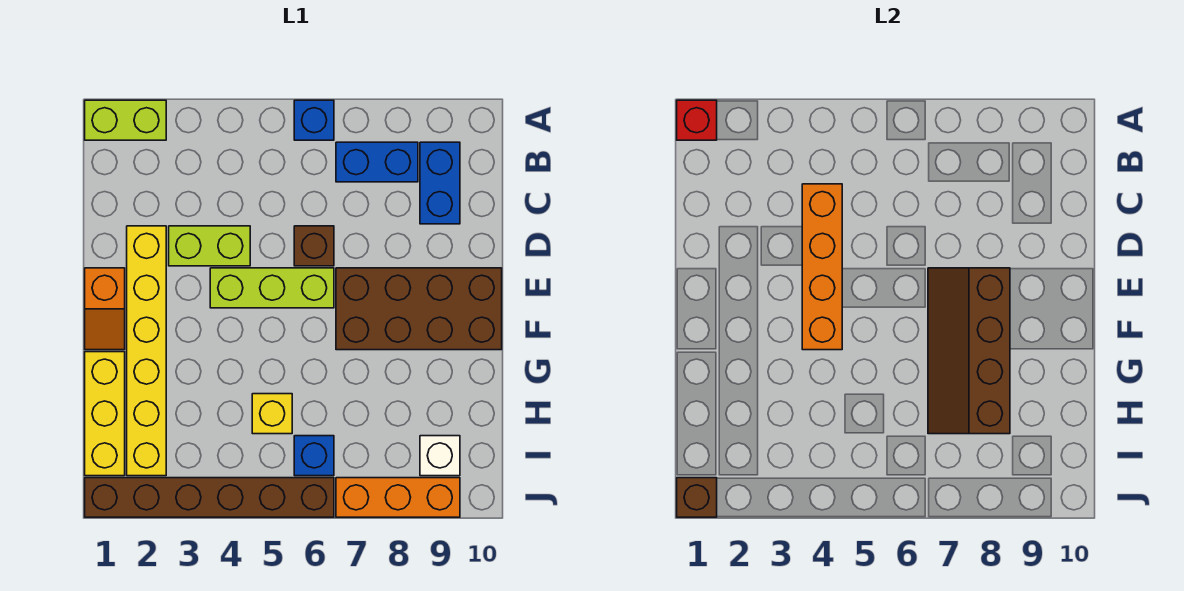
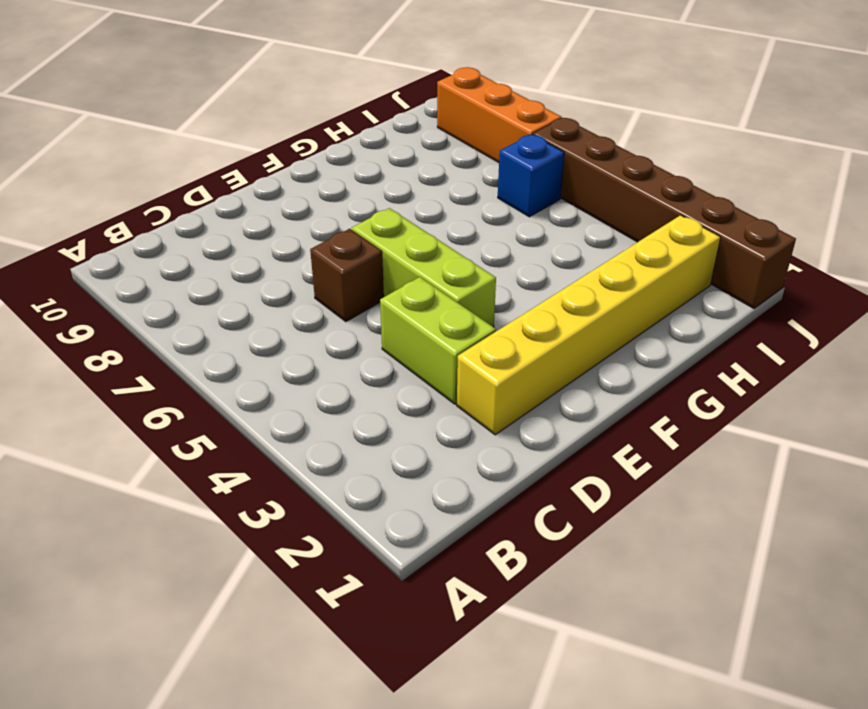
none -> lime brick A1:A2 level 1
none -> blue brick A6 level 1
none -> blue brick B7:B8 level 1

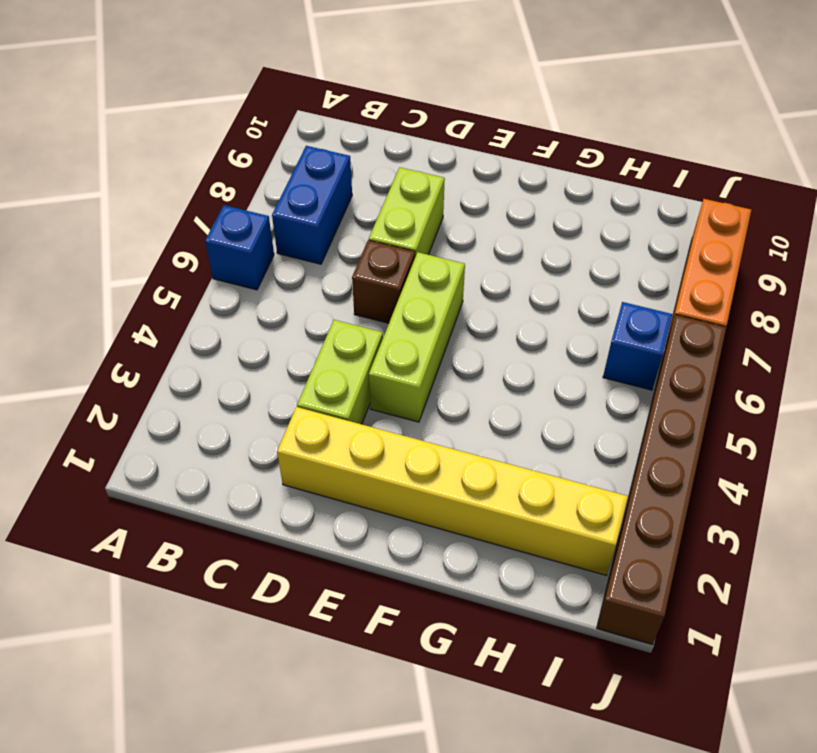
lime brick D7:D8 level 1 -> lime brick A1:A2 level 1
none -> blue brick B9:C9 level 1
none -> orange slope E1:F1 level 1 top E
none -> brown brick E7:F10 level 1

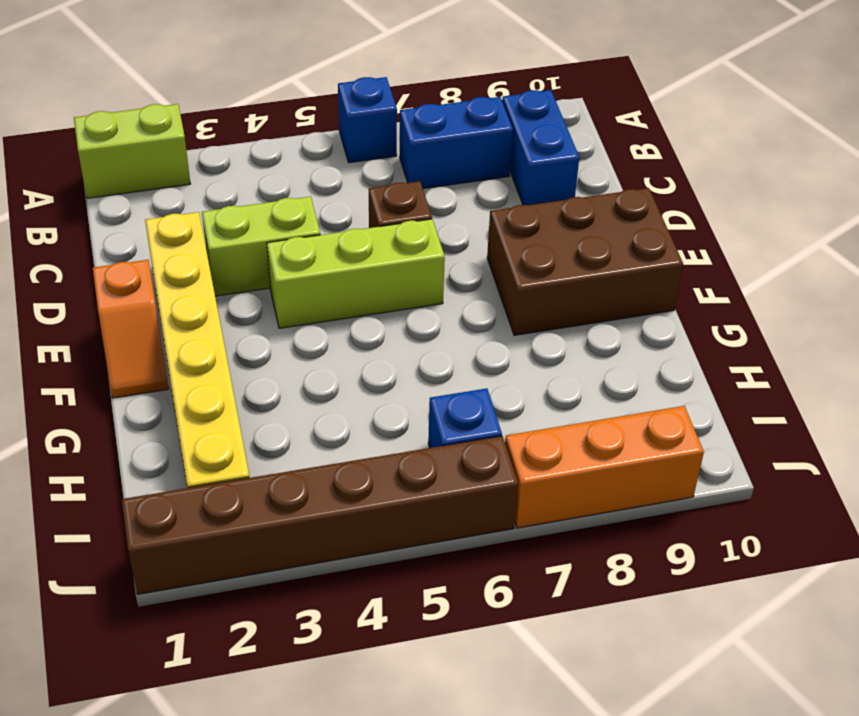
brown brick E8:F10 level 1 -> brown brick E7:F10 level 1
none -> yellow brick G1:I1 level 1
none -> yellow brick H5 level 1
none -> white brick I9 level 1

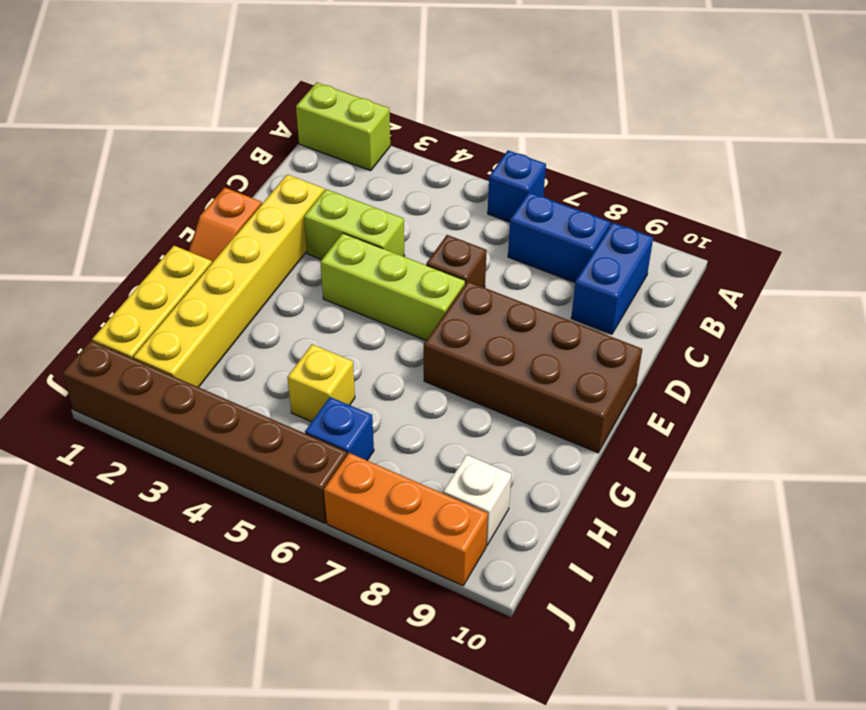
none -> red brick A1 level 2
none -> orange brick C4:F4 level 2
none -> brown slope E7:H8 level 2 top 8

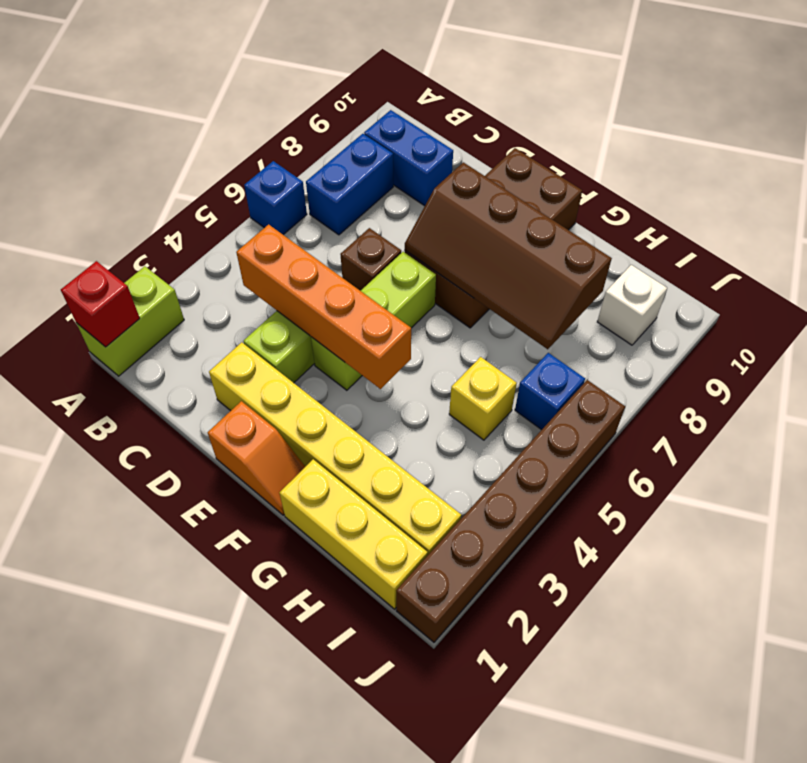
none -> orange brick J7:J9 level 1
none -> brown brick J1 level 2

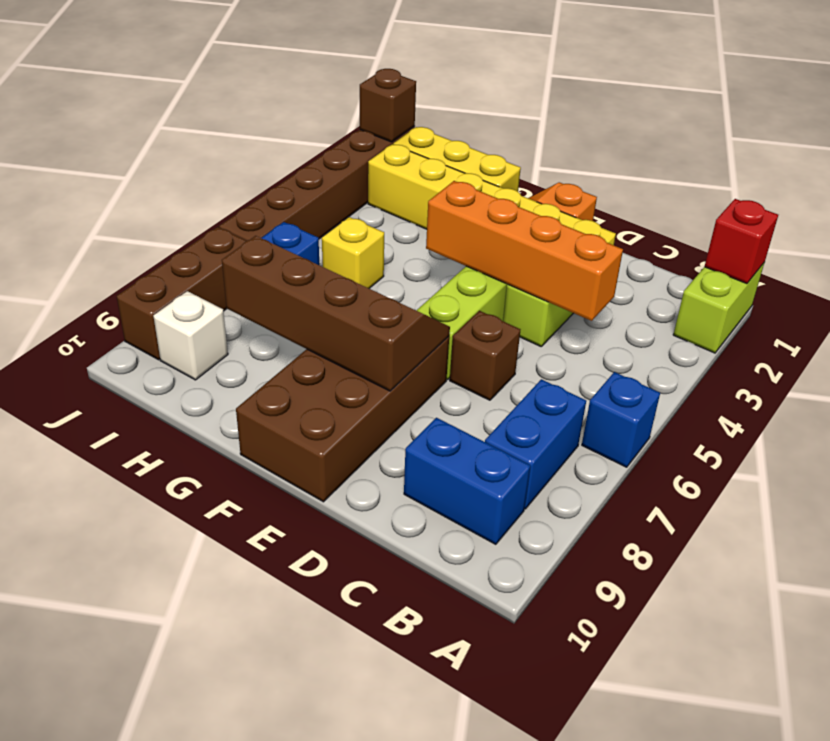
brown brick J7:J9 level 1 -> orange brick J7:J9 level 1

